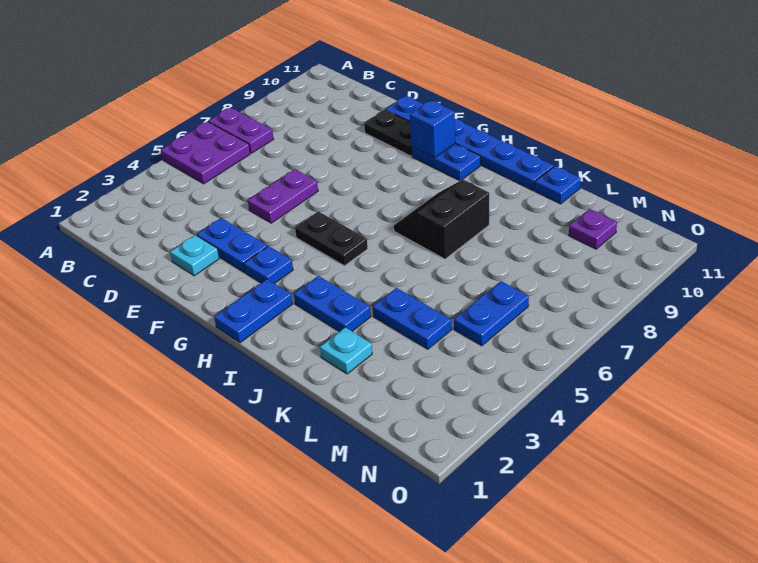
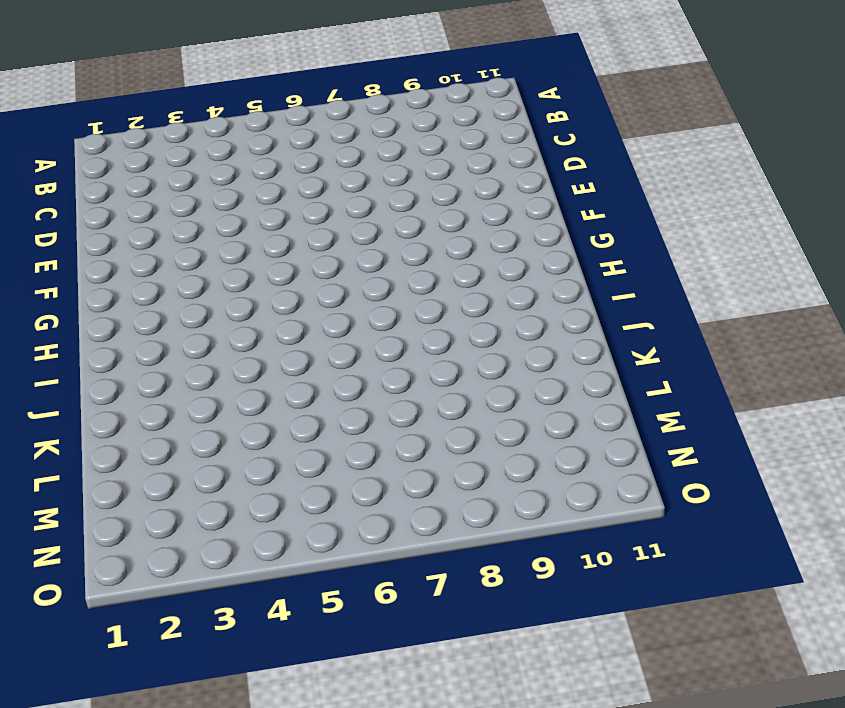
none -> purple plate A5:B6 level 1
none -> purple plate A7:B7 level 1
none -> cyan plate E2 level 1

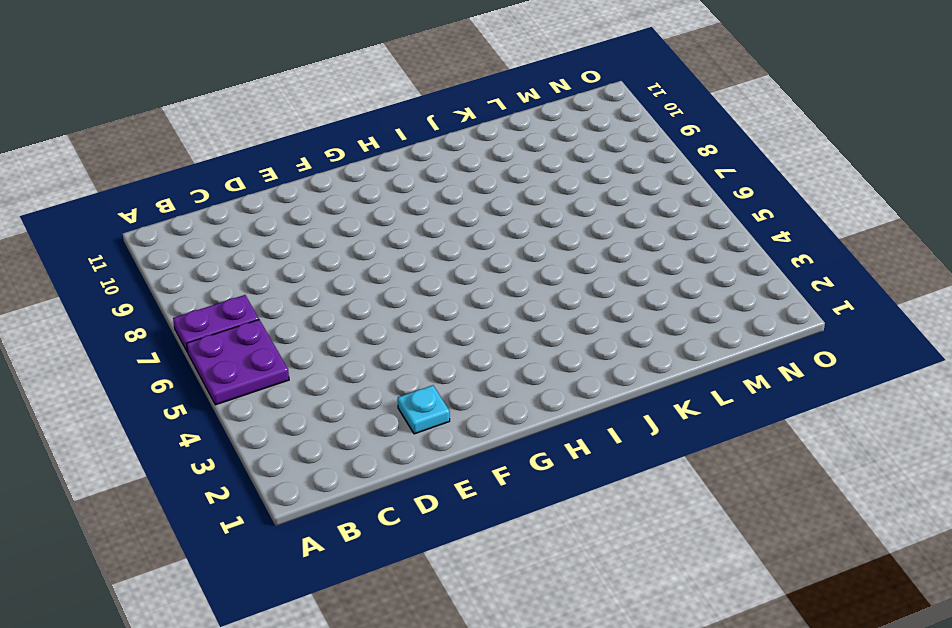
none -> blue plate E3:F3 level 1
none -> purple plate E5:E6 level 1
none -> black plate E10:F10 level 1

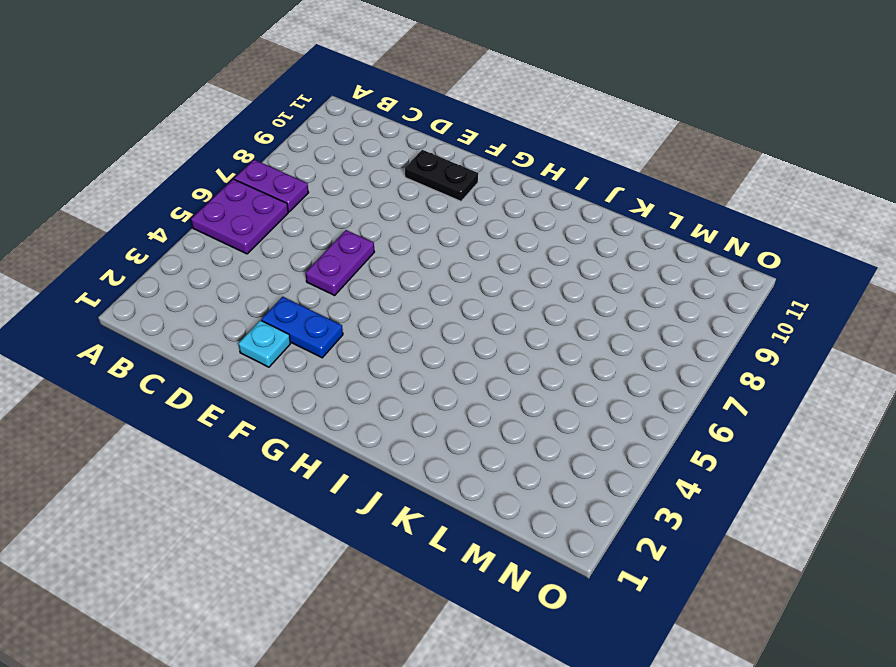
none -> blue plate E11:J11 level 1
none -> blue plate G3 level 1
none -> black plate G5:H5 level 1

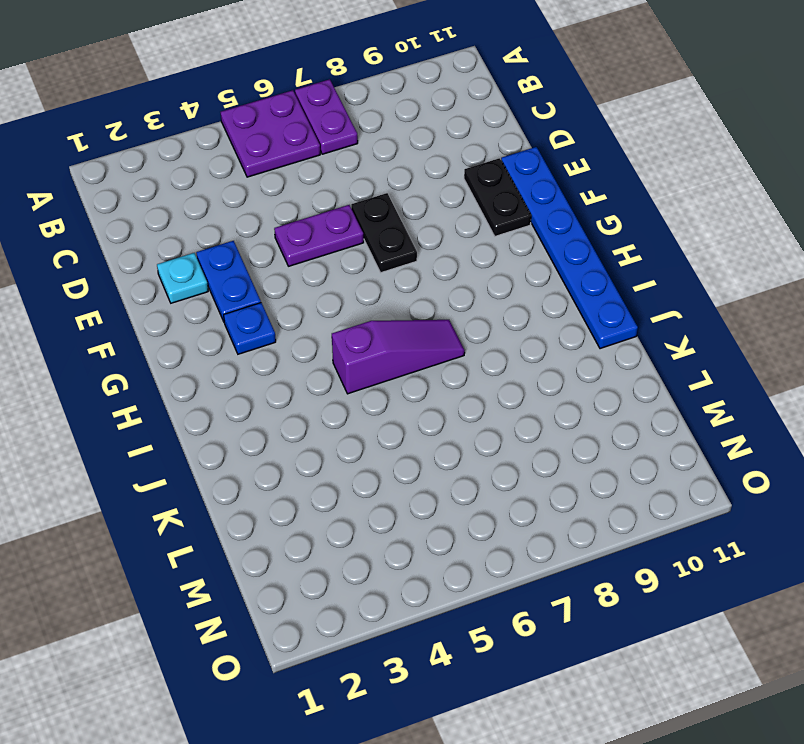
black plate E7:F7 level 1 -> black plate G5:H5 level 1
purple slope I5:I7 level 1 top 5 -> black slope I7:J8 level 1 top J
none -> blue plate G10:H10 level 1
none -> blue plate H1:H2 level 1
none -> blue plate I3:J3 level 1

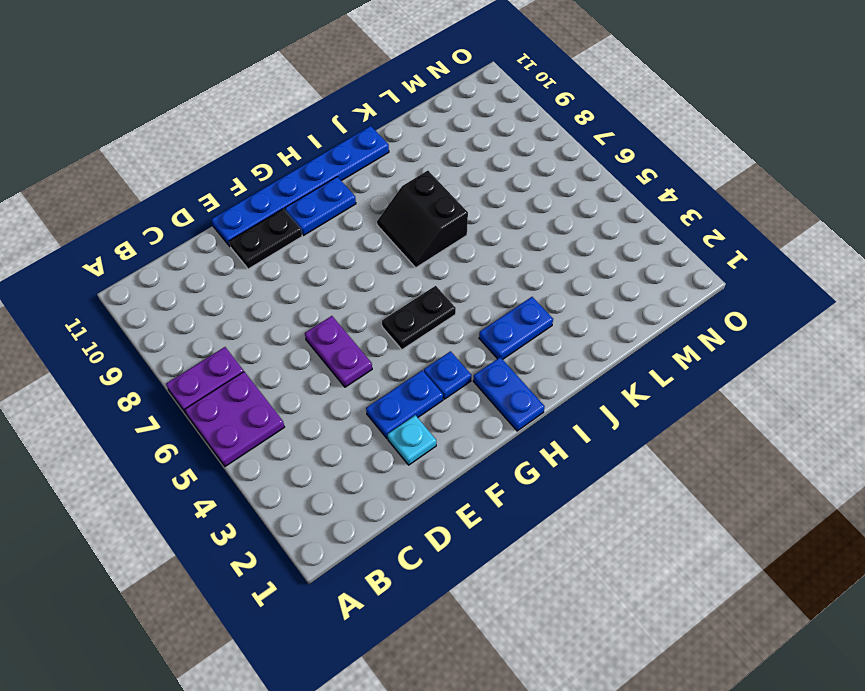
none -> cyan plate K2 level 1
none -> blue plate K4:L4 level 1
none -> blue plate K11 level 1

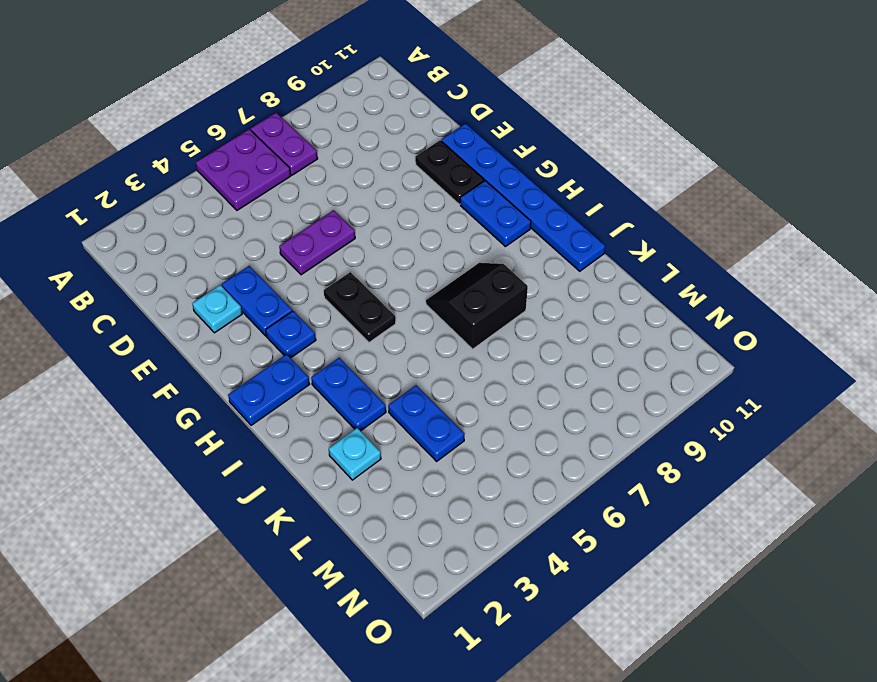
none -> blue plate K11 level 1
none -> blue plate M5:M6 level 1
none -> purple plate M10 level 1

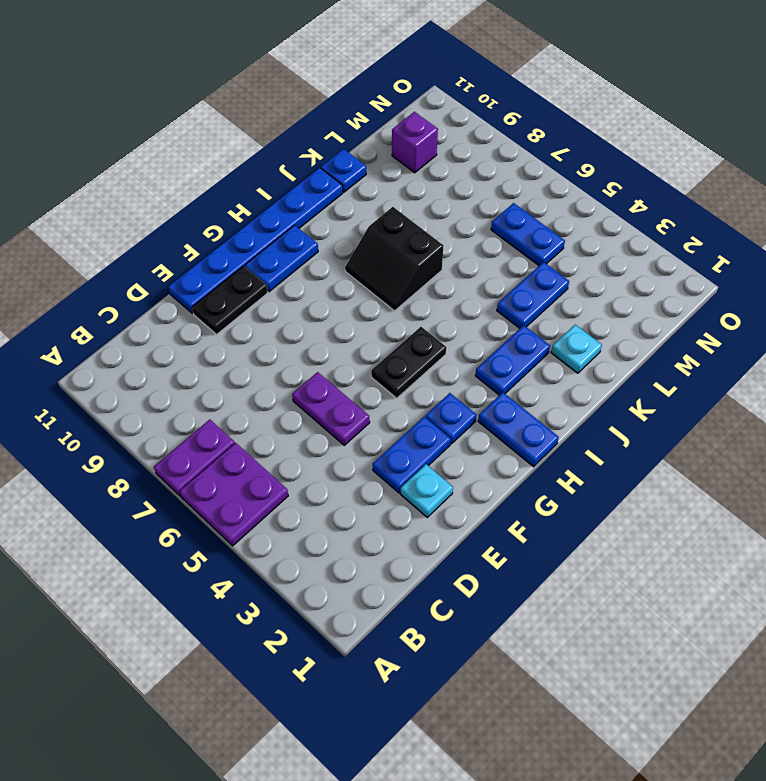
purple brick M10 level 1 -> purple plate M10 level 1
none -> blue brick G10 level 2

